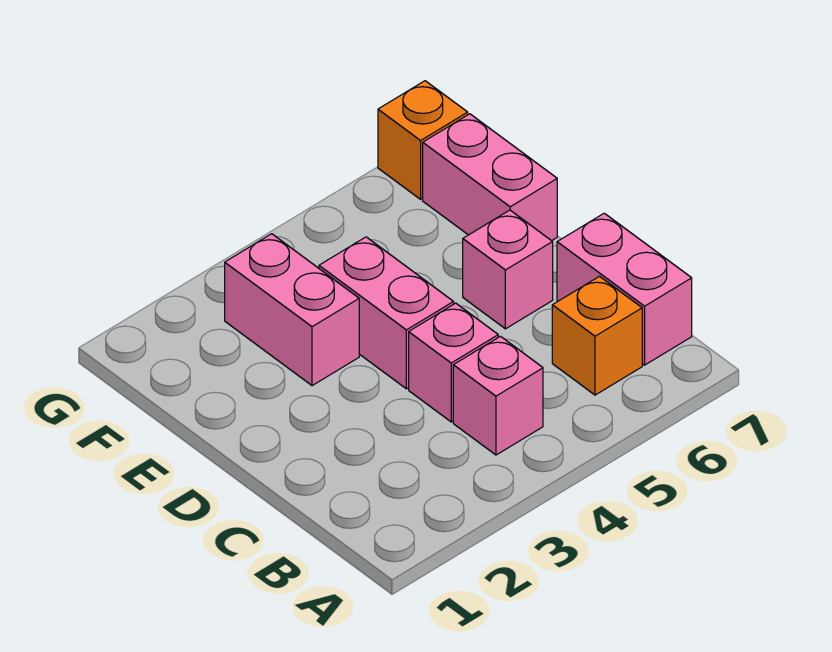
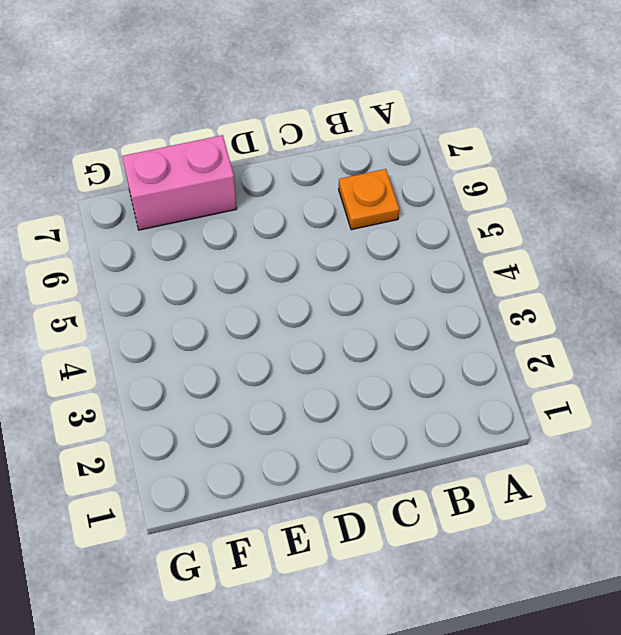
orange plate B6 level 1 -> orange brick B6 level 1
none -> pink brick B4 level 1
none -> pink brick B7:C7 level 1

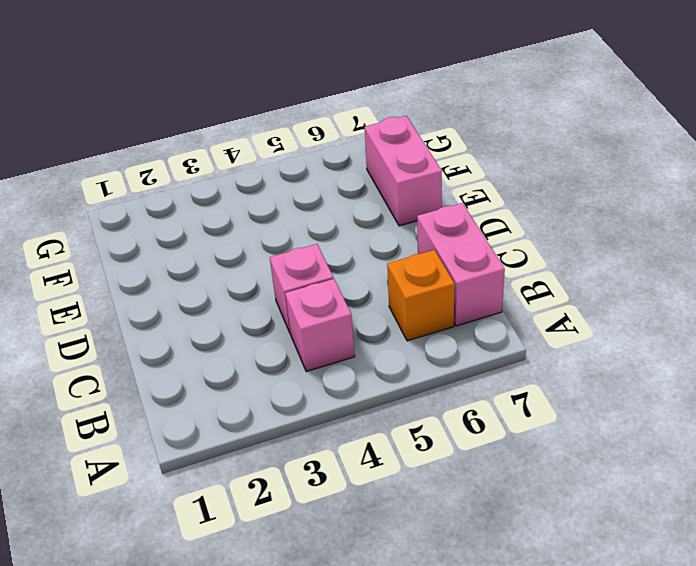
none -> pink brick D4:E4 level 1
none -> pink brick D6 level 1

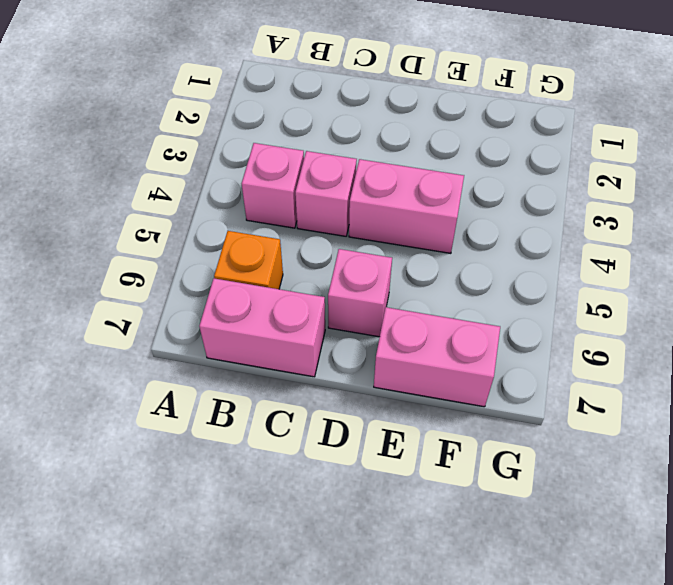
none -> pink brick E3:F3 level 1
none -> orange brick G7 level 1

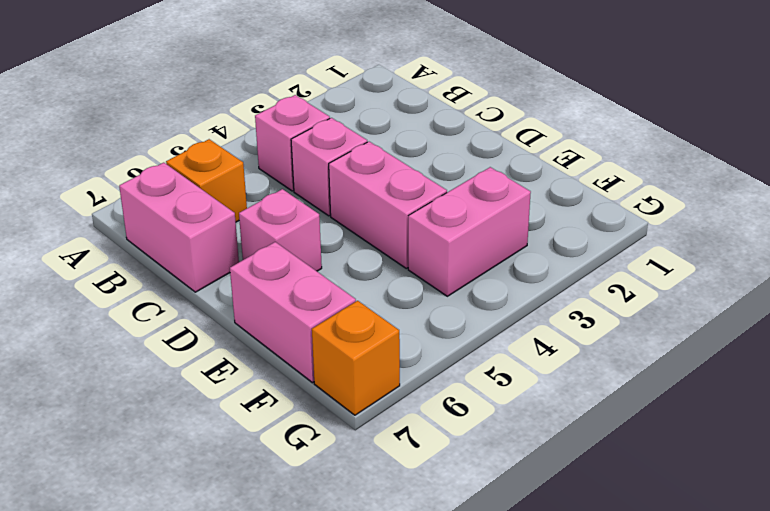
pink brick F3:F4 level 1 -> pink brick E3:F3 level 1

